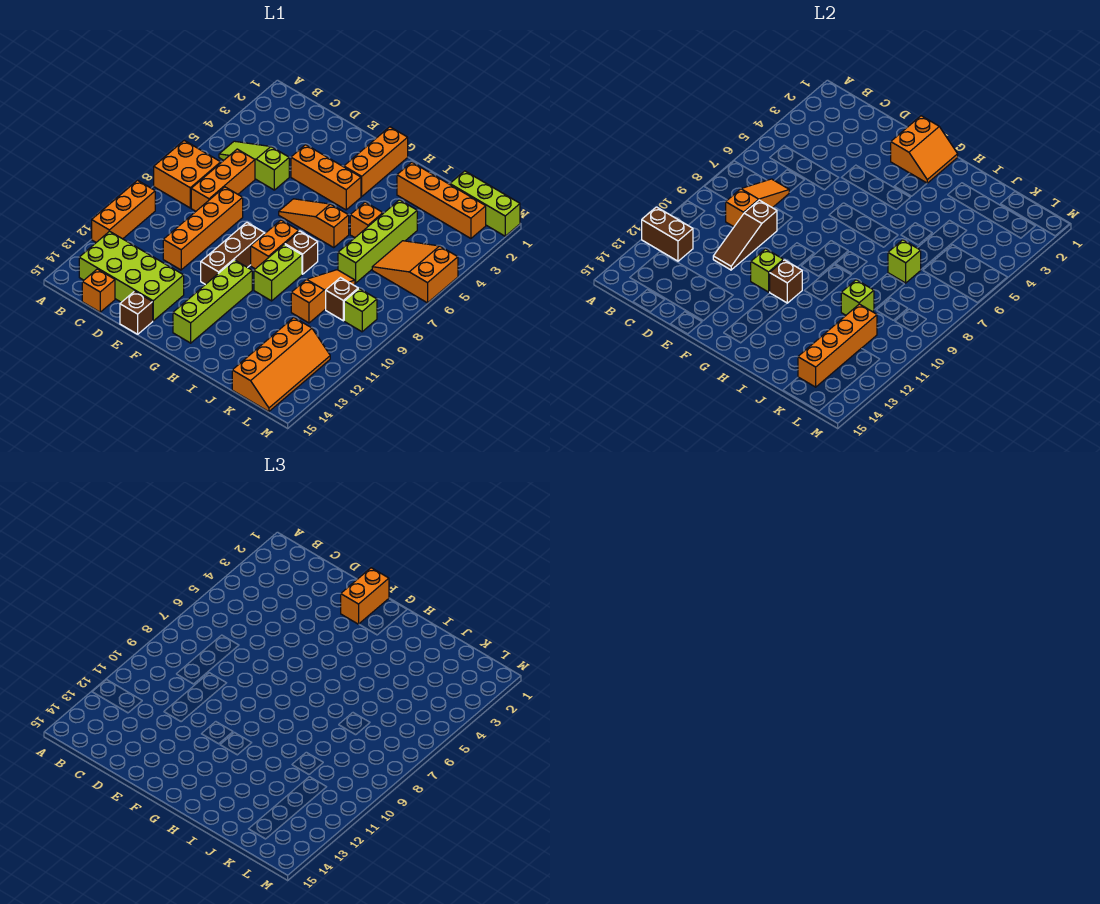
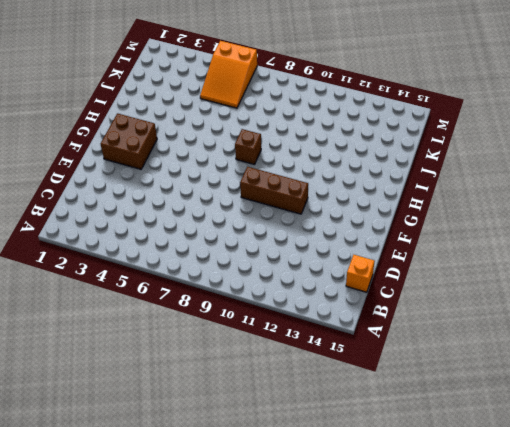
brown brick F2:G3 level 1 -> orange brick G1:G3 level 1
none -> orange brick A7:B8 level 1
none -> orange brick A10:A12 level 1
none -> lime slope B5:D5 level 1 top D
none -> lime brick B13:E14 level 1

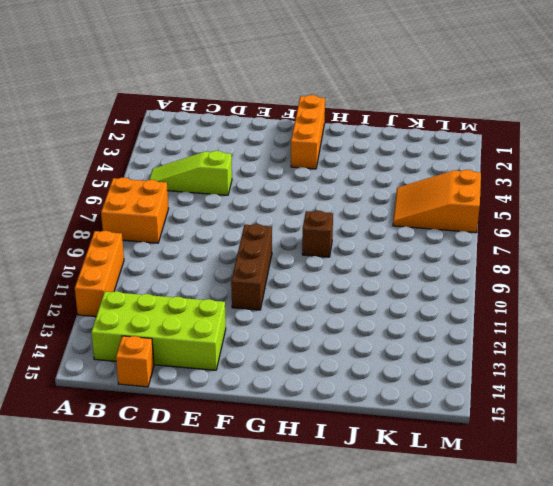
none -> orange brick C6:C8 level 1
none -> orange brick D8:D11 level 1
none -> orange brick E4:G4 level 1
none -> brown brick E15 level 1

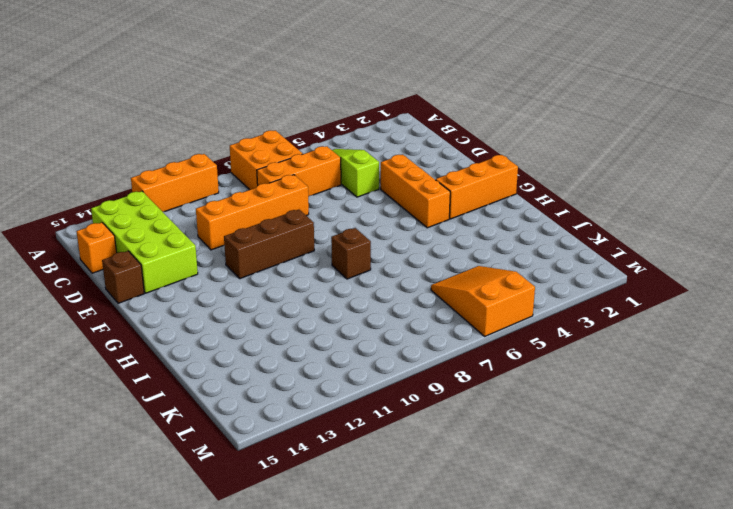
none -> orange slope F6:H6 level 1 top H
none -> orange brick G8:G9 level 1
none -> lime brick G11:G14 level 1
none -> lime brick H9:H10 level 1

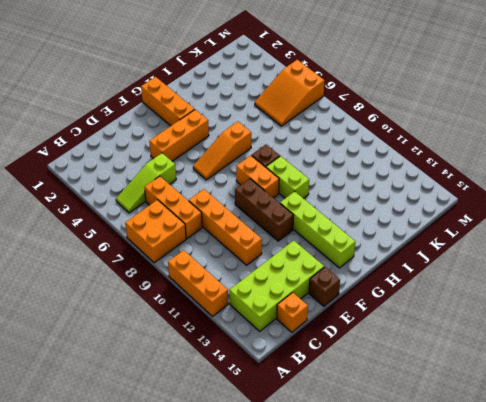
none -> orange brick I2:L2 level 1
none -> orange brick I5 level 1
none -> lime brick J4:J7 level 1
none -> orange slope J8:J10 level 1 top 10

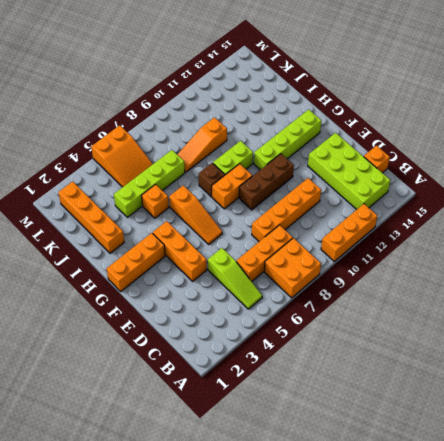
none -> brown brick E15 level 1
none -> lime brick K1:M1 level 1
none -> brown brick K9 level 1
none -> orange slope K12:L15 level 1 top K

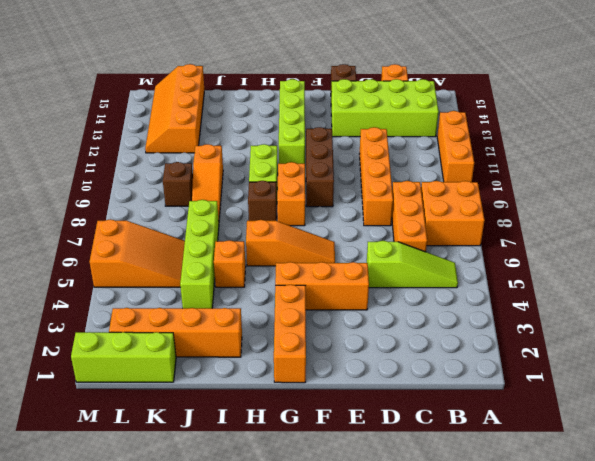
none -> lime brick L9 level 1
none -> brown brick A12:B12 level 2
none -> orange slope C7:C9 level 2 top 9
none -> brown slope D9:D11 level 2 top 9

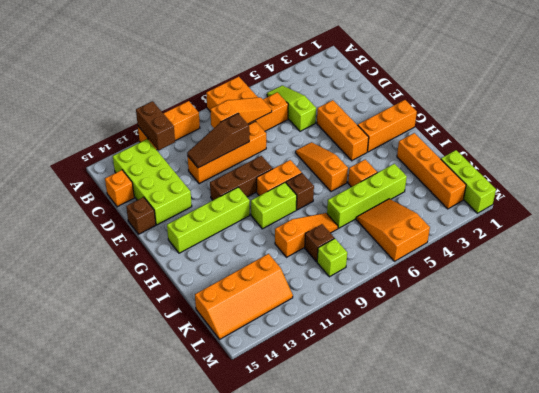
none -> orange slope F1:G2 level 2 top F
none -> lime brick F11 level 2
none -> brown brick G11 level 2
none -> lime brick J7 level 2

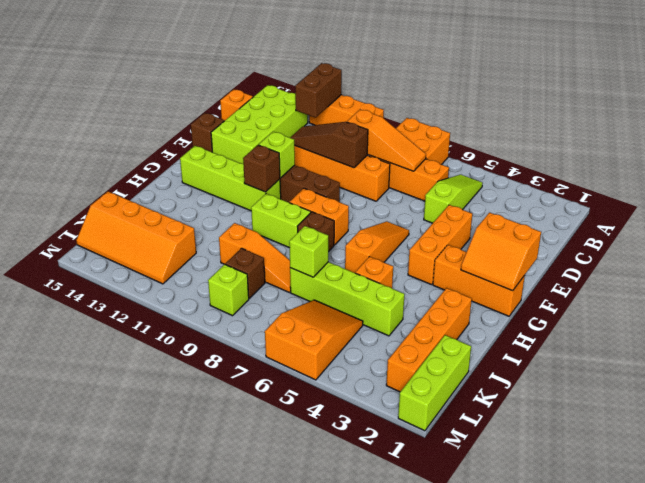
none -> lime brick J10 level 2
none -> orange brick K11:K14 level 2
none -> orange brick F1:F2 level 3

